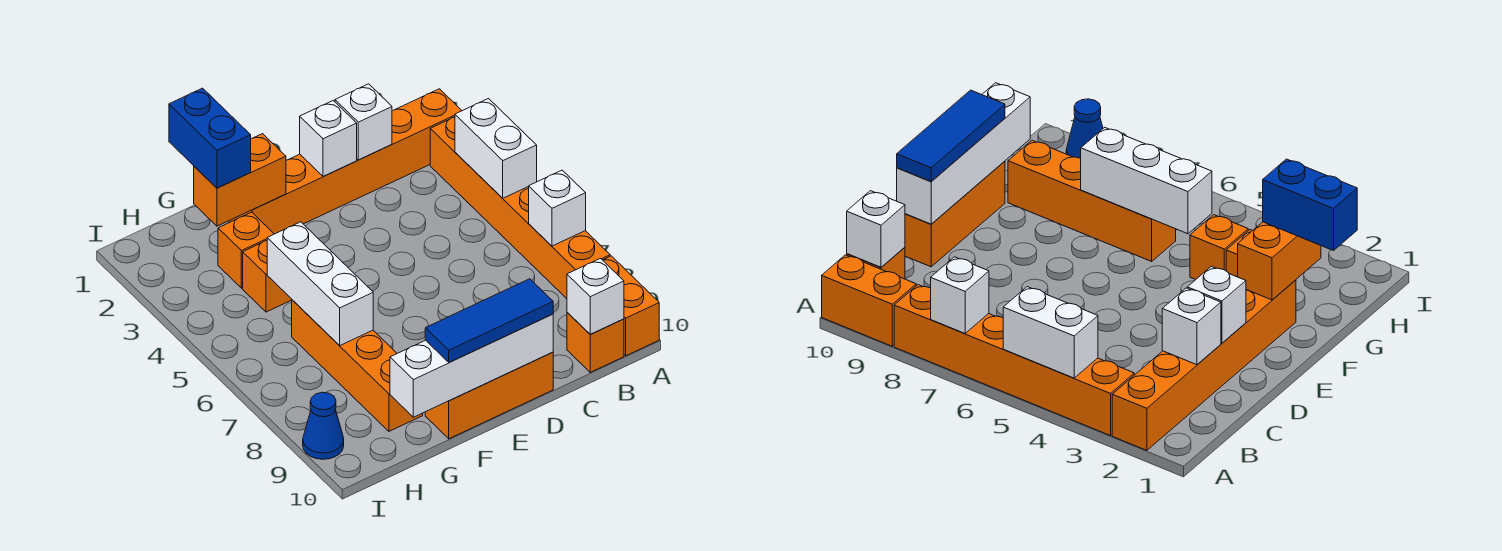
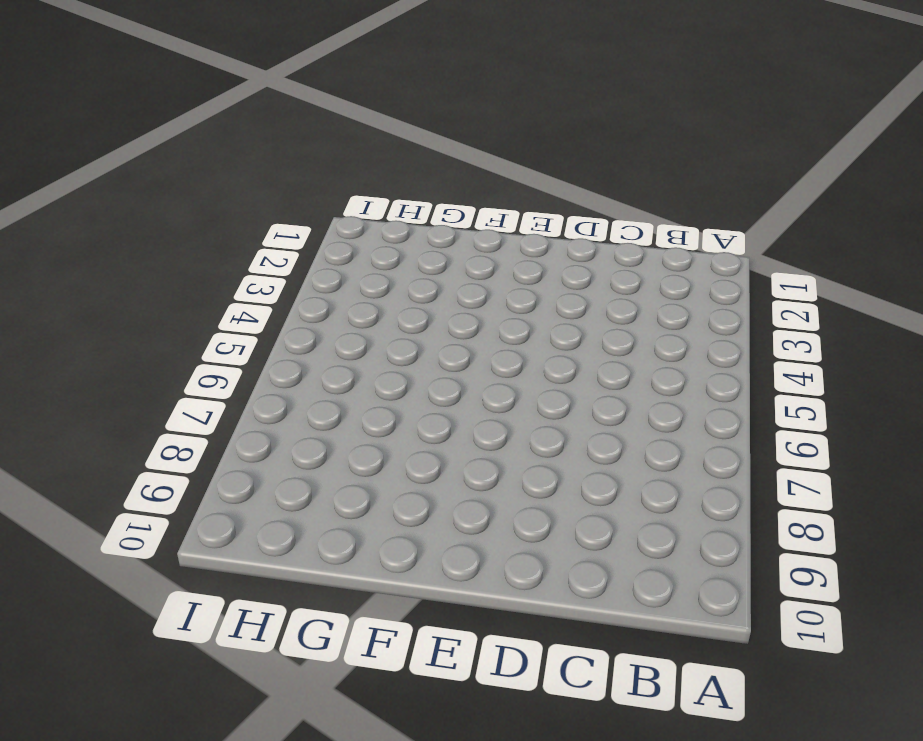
none -> orange brick A2:F2 level 1
none -> orange brick A3:A8 level 1
none -> orange brick A9:A10 level 1

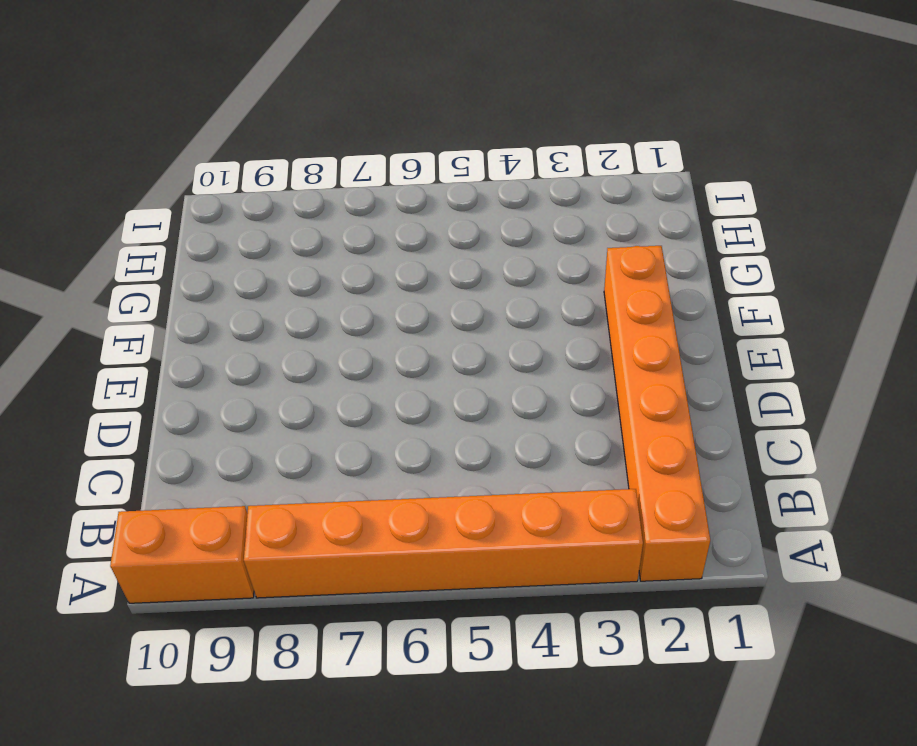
none -> orange brick B10 level 1
none -> orange brick D10:F10 level 1
none -> orange brick G3 level 1

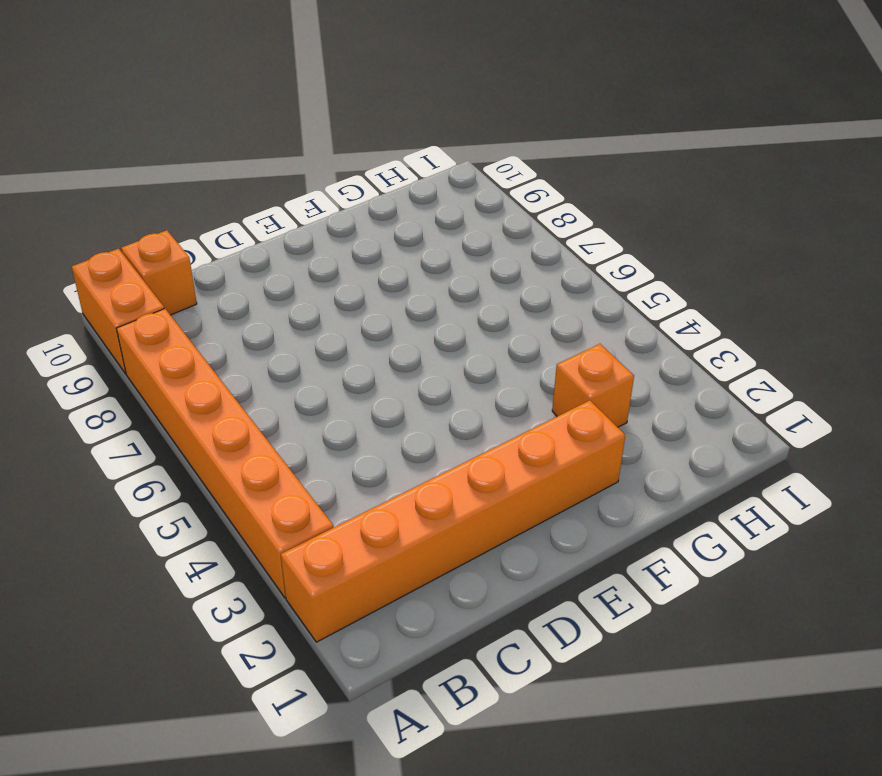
none -> orange brick D10:F10 level 1
none -> orange brick G4 level 1
none -> orange brick G6:G9 level 1

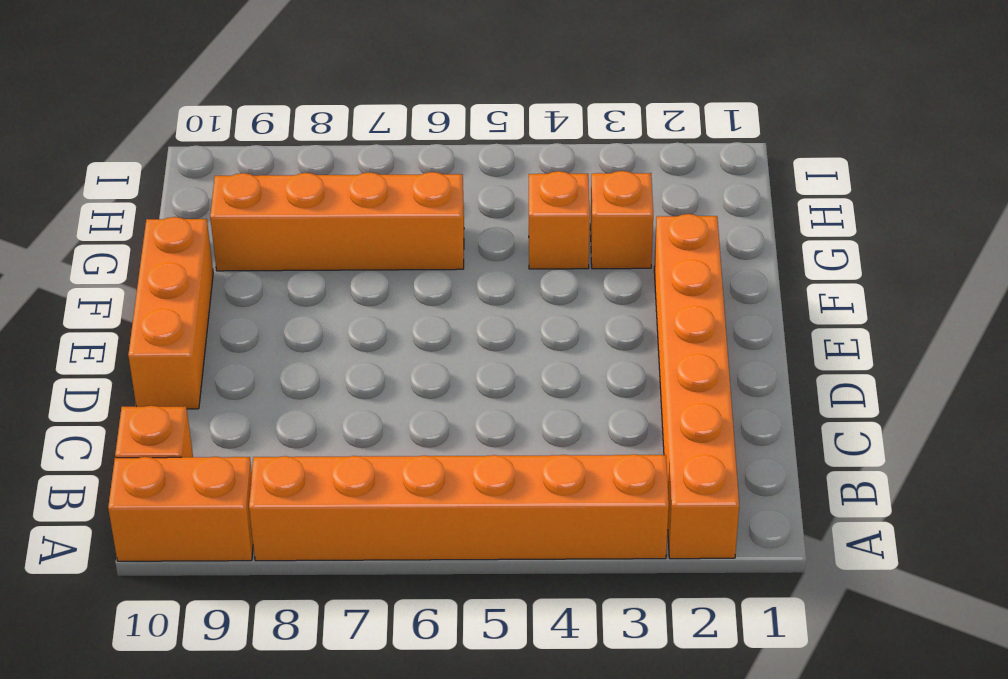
none -> blue cone I9 level 1
none -> white brick A4:A5 level 2
none -> white brick A7 level 2

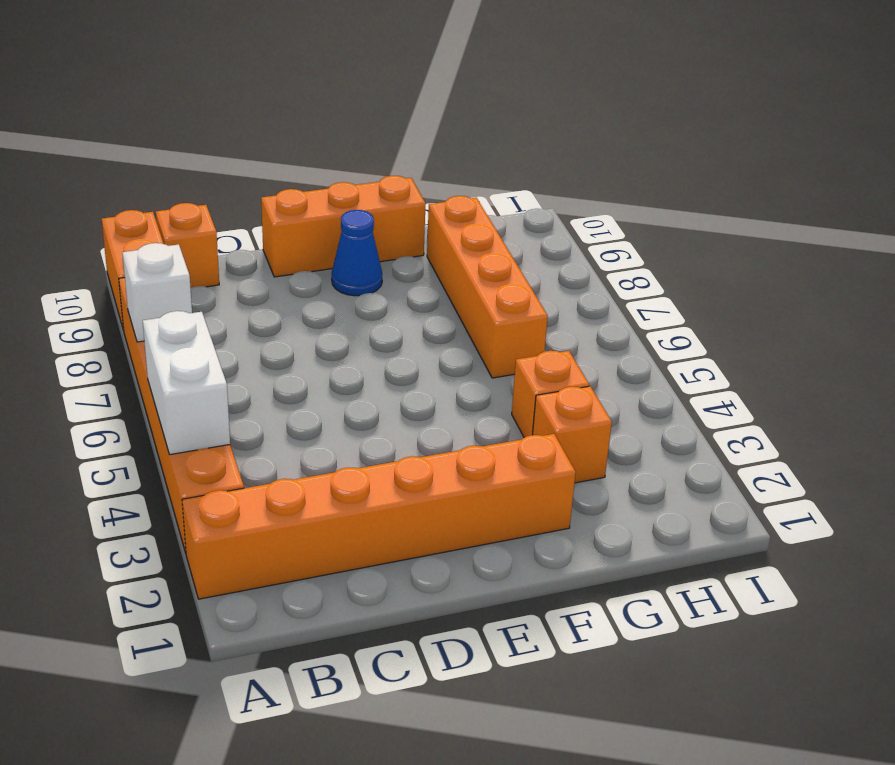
blue cone E9 level 1 -> blue cone I9 level 1
none -> white brick B10 level 2
none -> white brick C2 level 2
none -> white brick D2 level 2

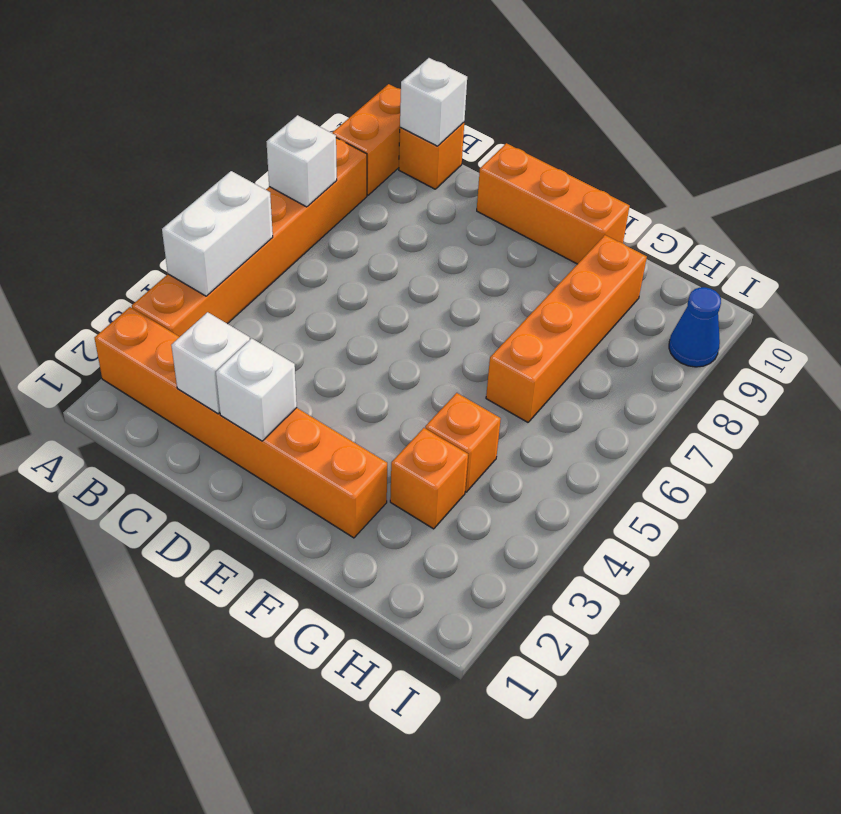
none -> white brick D10:G10 level 2
none -> orange brick F2:G2 level 2
none -> white brick G5:G7 level 2

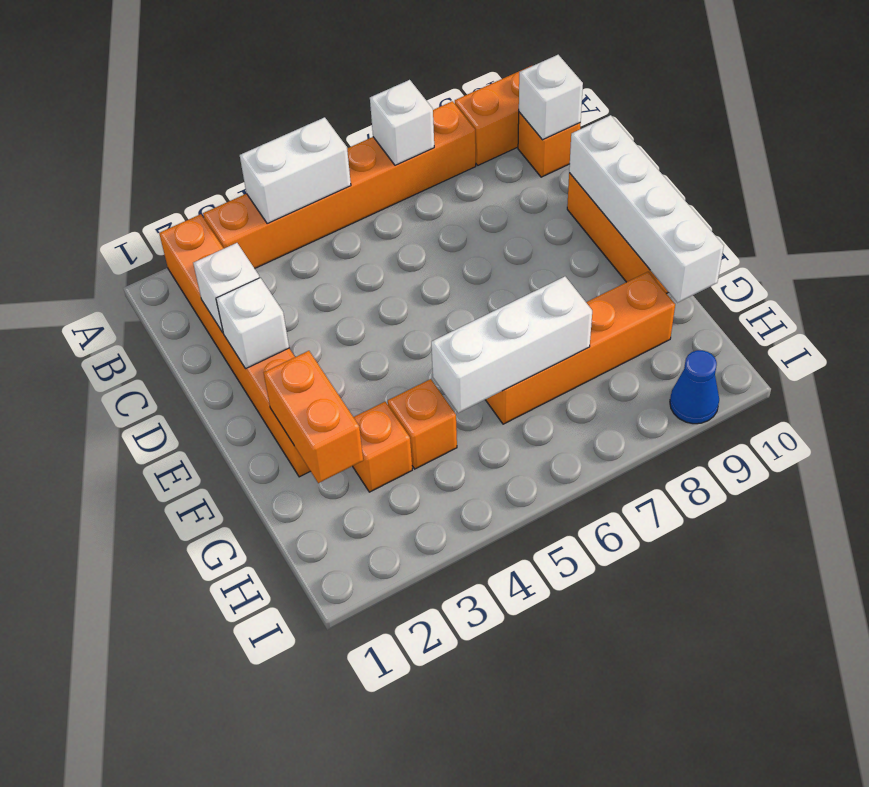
none -> blue tile D10:F10 level 3
none -> blue brick G1:G2 level 3

